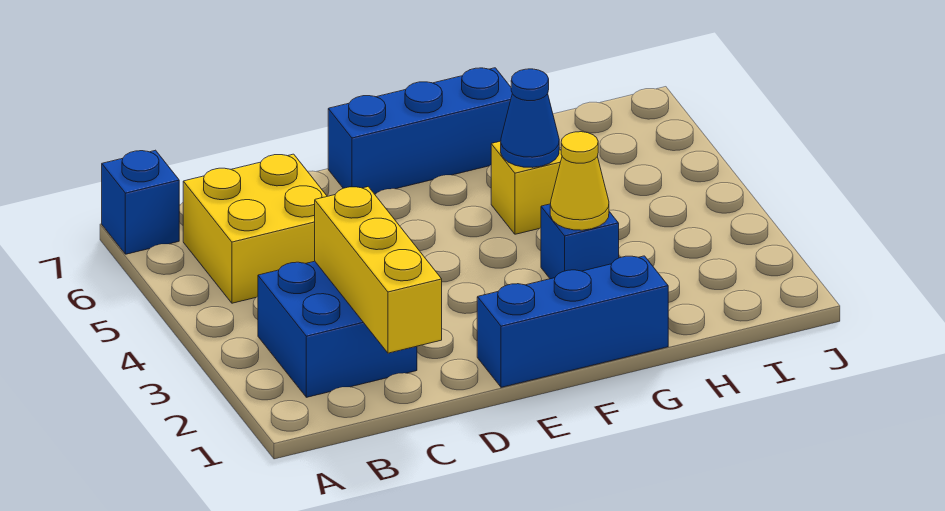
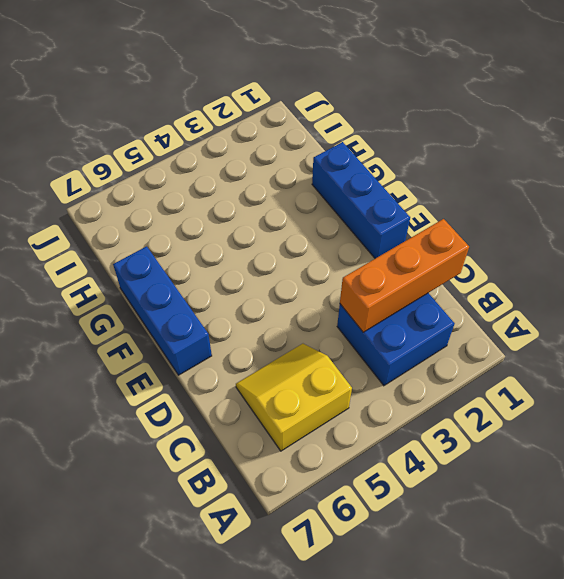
yellow slope B5:C6 level 1 top B -> yellow brick B5:C6 level 1
orange brick C1:C3 level 2 -> yellow brick C1:C3 level 2
none -> blue brick A7 level 1
none -> blue brick G3 level 1

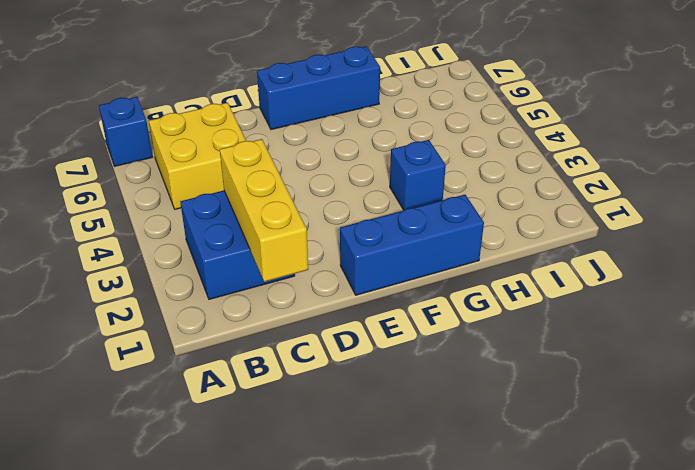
none -> yellow brick G5 level 1
none -> yellow cone G3 level 2

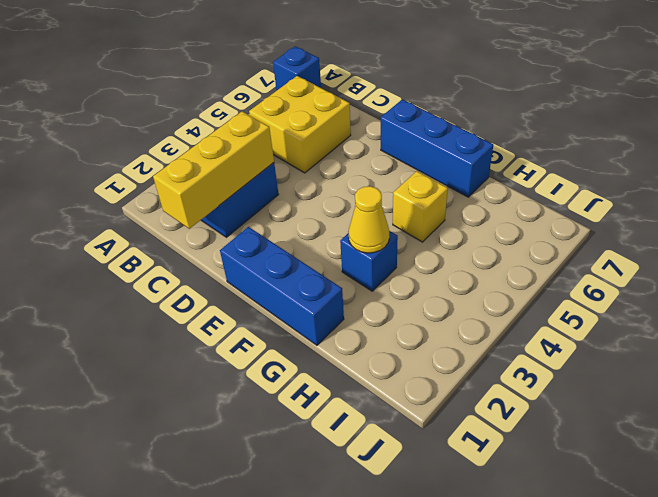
none -> blue cone G5 level 2

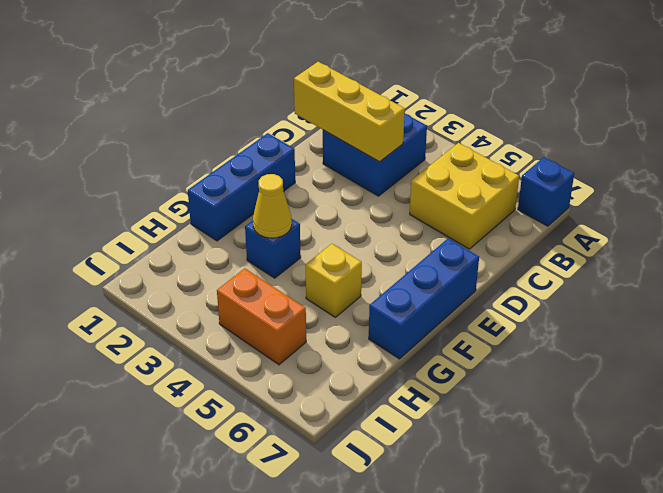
orange brick I4:I5 level 1 -> none
none -> blue cone G5 level 2

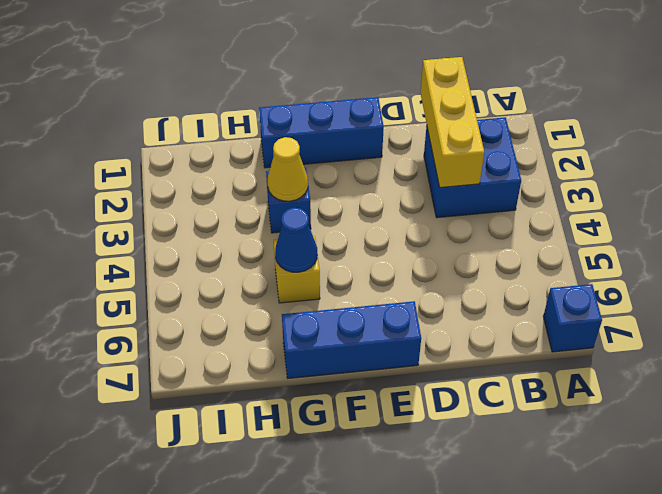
none -> yellow brick B5:C6 level 1

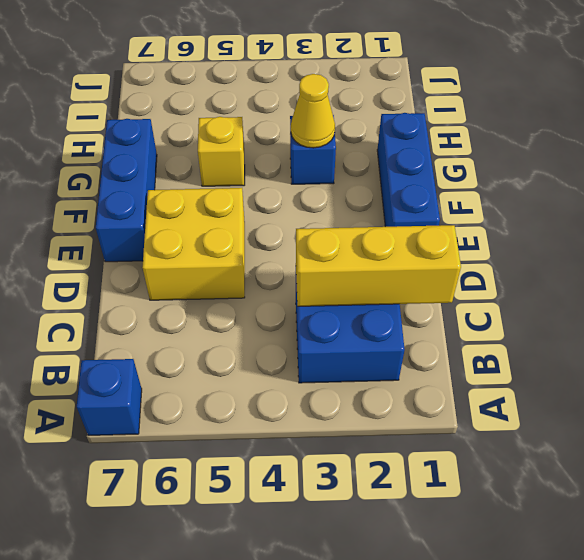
yellow brick D5:E6 level 1 -> yellow brick B5:C6 level 1
none -> blue cone G5 level 2

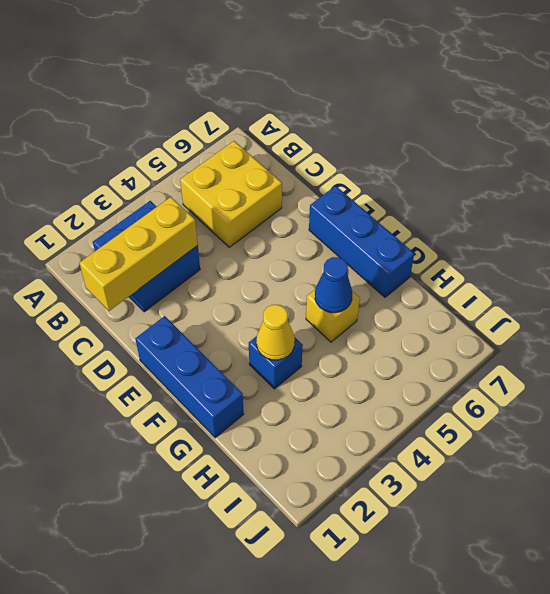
none -> blue brick A7 level 1

